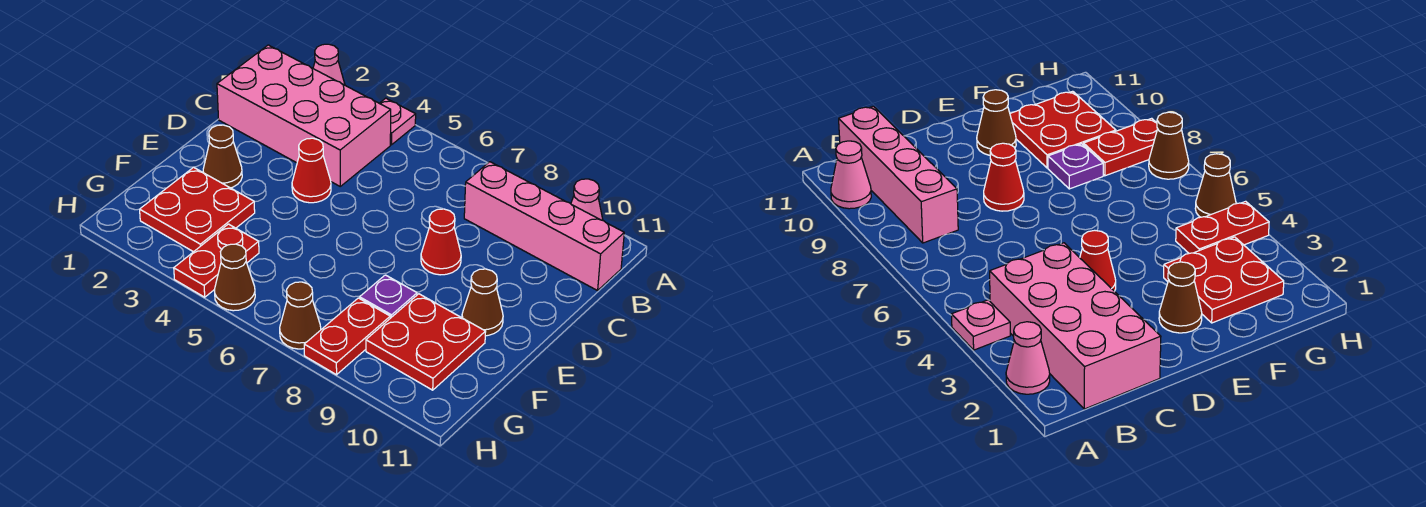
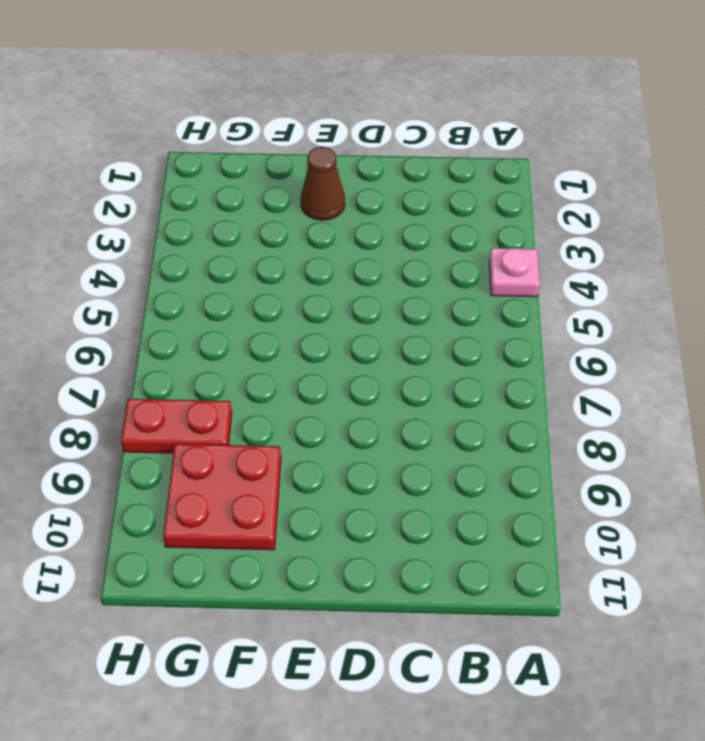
none -> pink cone A2 level 1
none -> pink cone A10 level 1
none -> pink brick B1:C4 level 1

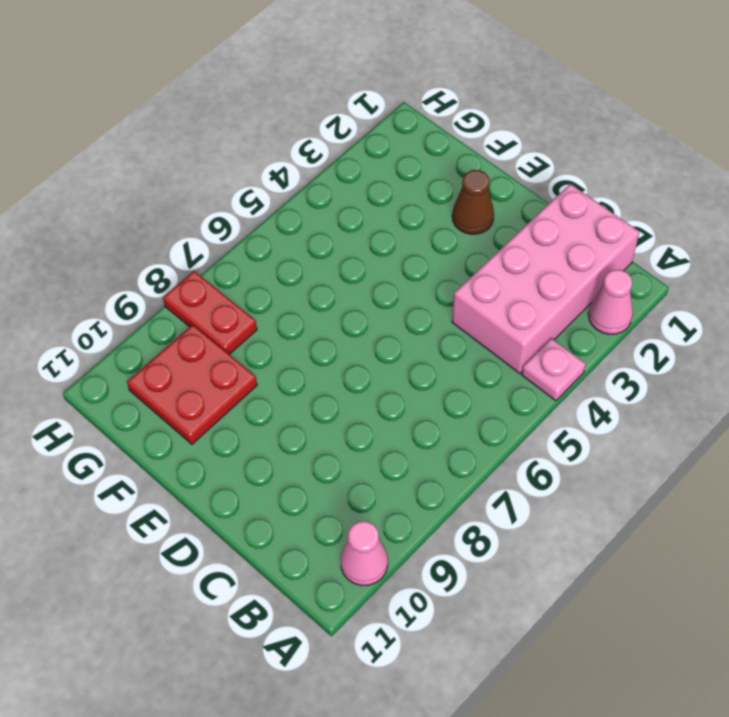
none -> pink brick B8:B11 level 1
none -> red cone D4 level 1
none -> red cone D8 level 1

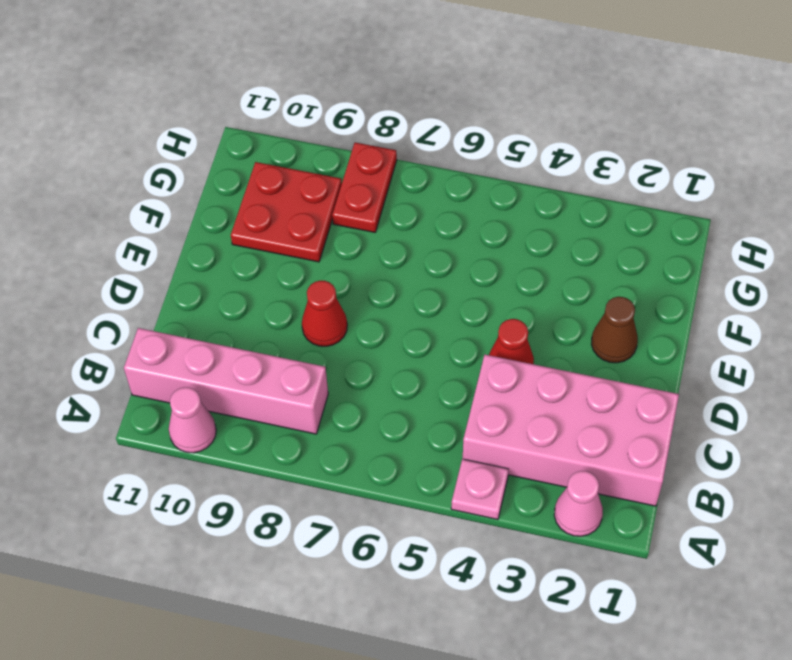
none -> brown cone E10 level 1
none -> red plate F2:G3 level 1
none -> purple plate F8 level 1

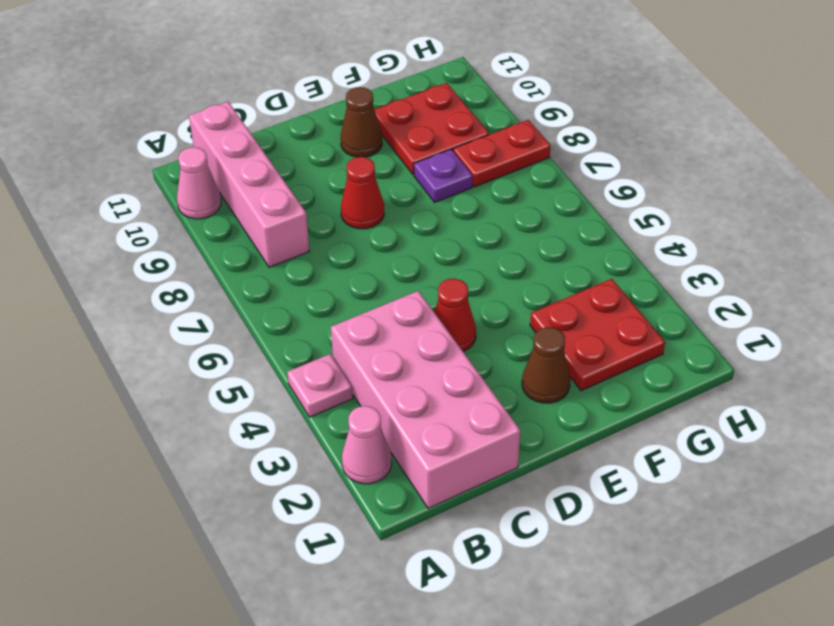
none -> red plate G4:H4 level 1
none -> brown cone H5 level 1
none -> brown cone H7 level 1

